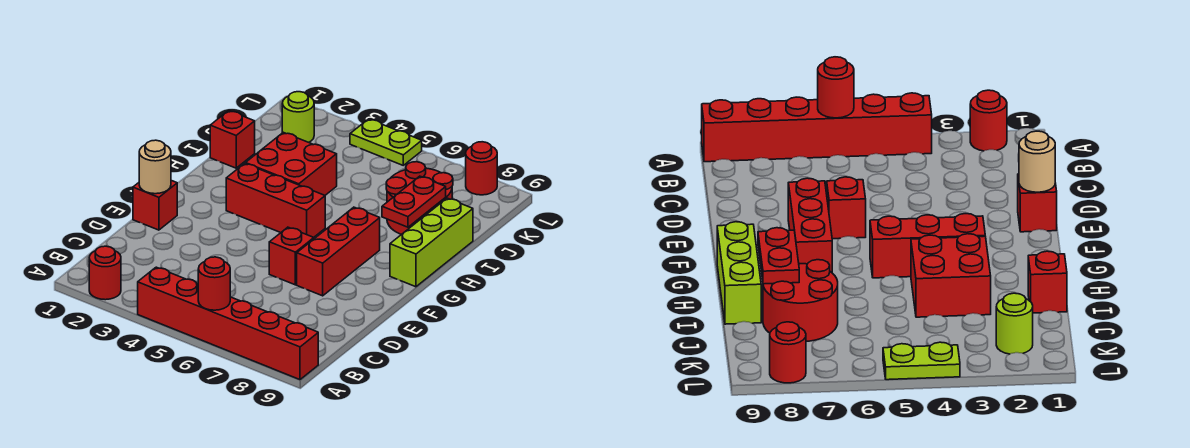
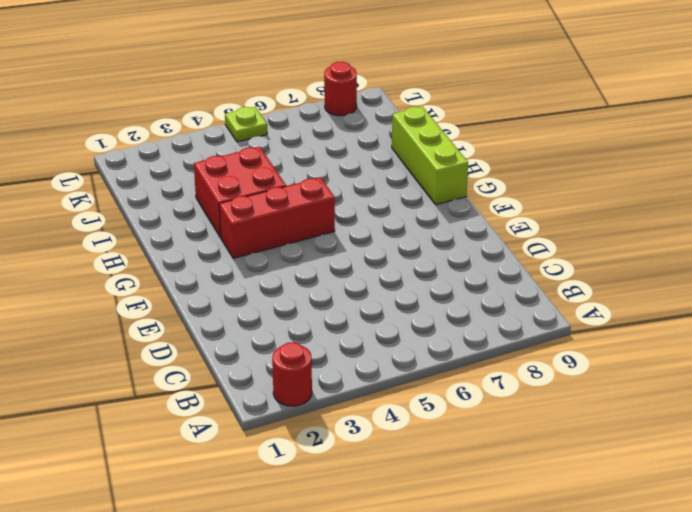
lime plate L5 level 1 -> lime plate L4:L5 level 1
none -> red brick A4:A9 level 1
none -> red brick E1 level 1
none -> red brick E6 level 1

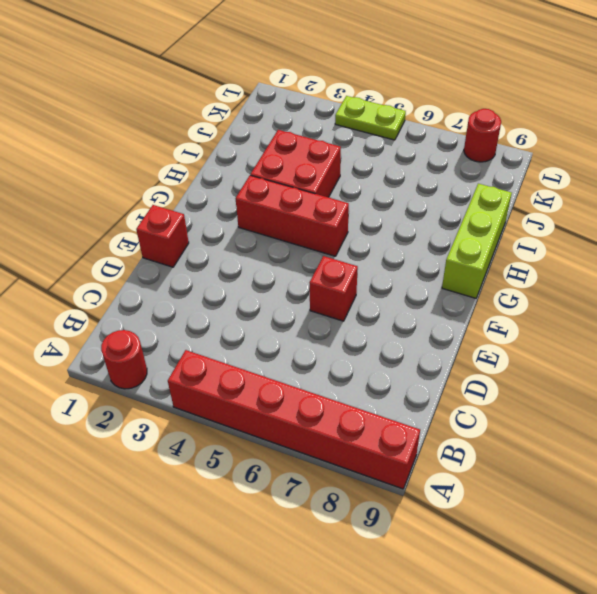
none -> red brick E7:G7 level 1
none -> red brick I1 level 1
none -> red round brick I7:J8 level 1

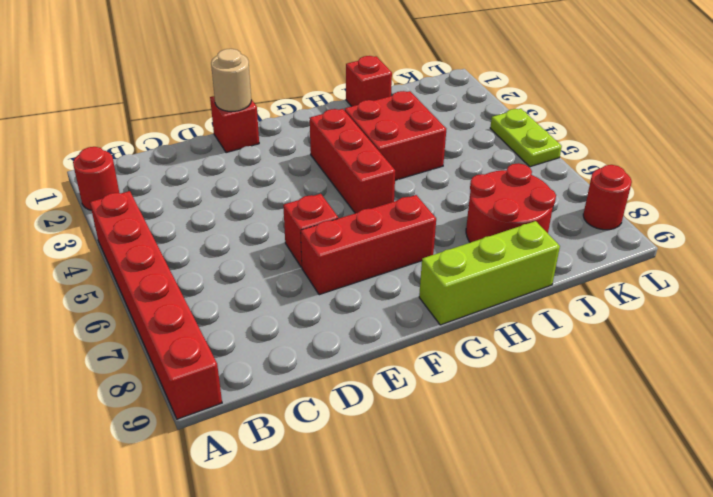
none -> lime round brick K2 level 1
none -> red round brick A6 level 2
none -> red plate H8:I8 level 2

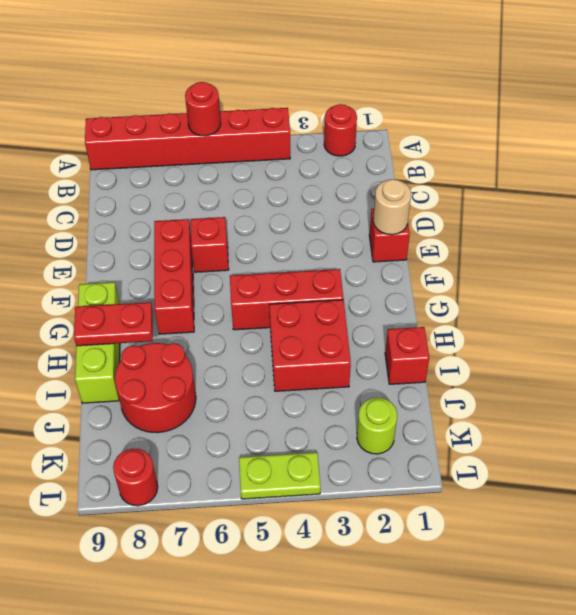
red plate H8:H9 level 2 -> red plate H8:I8 level 2

